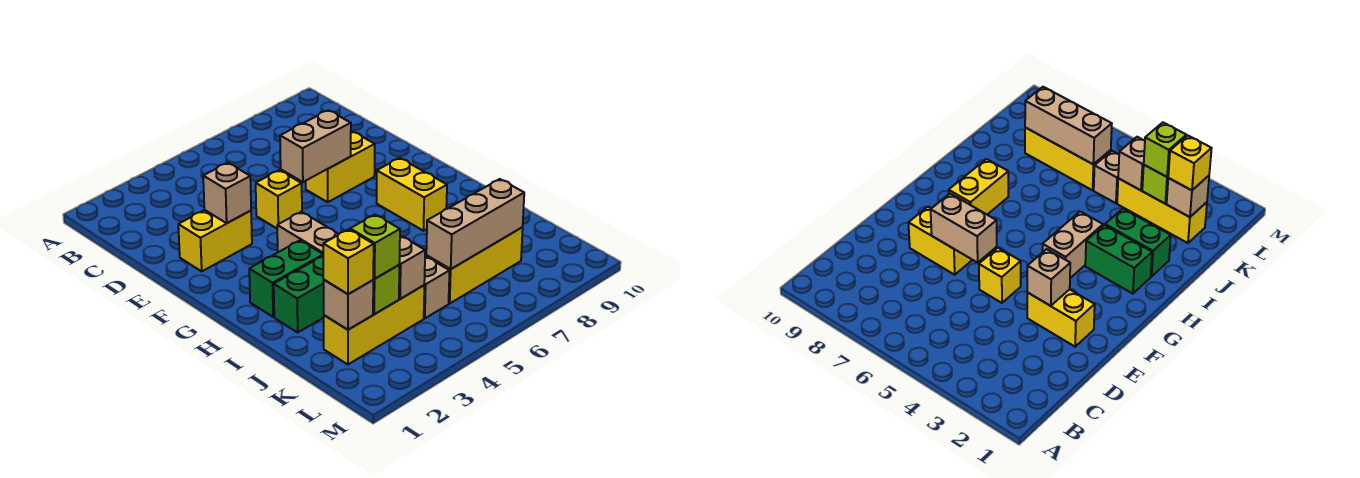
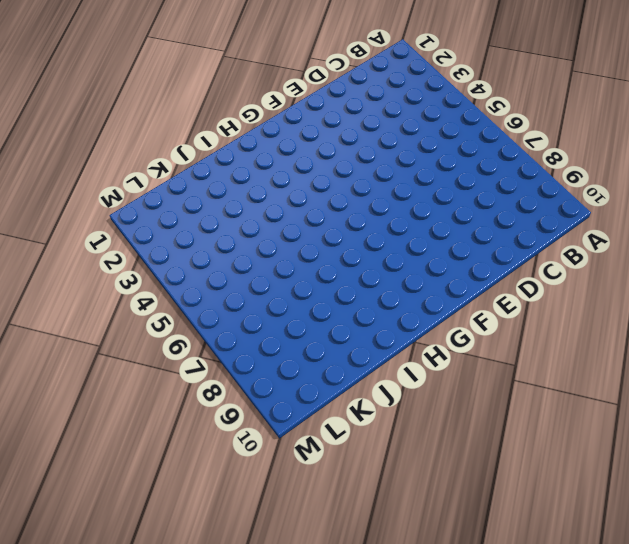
none -> yellow brick E2:E3 level 1
none -> yellow brick E5 level 1
none -> yellow brick E7:E8 level 1

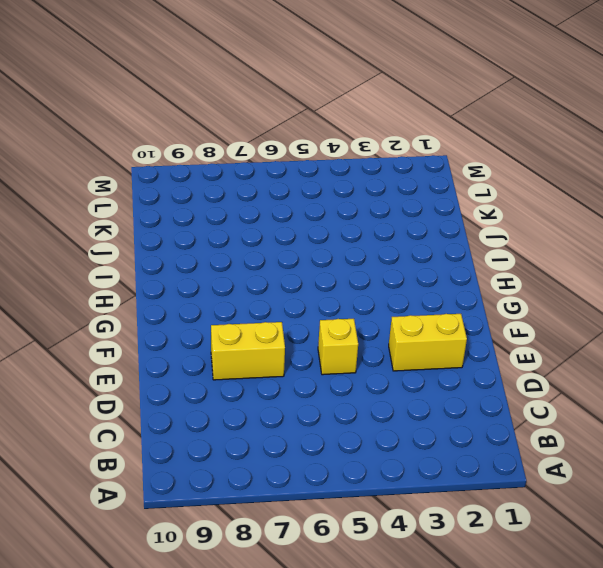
none -> tan brick G4:H4 level 1
none -> yellow brick G8:H8 level 1
none -> green brick H2:H3 level 1

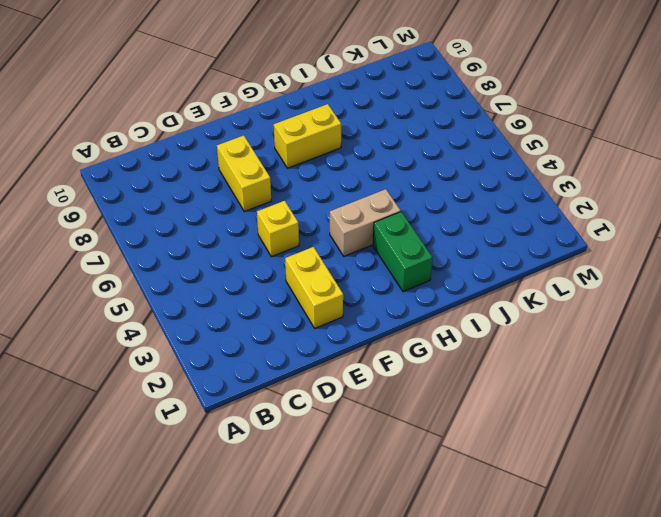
none -> green brick I2:I3 level 1
none -> yellow brick K2:K4 level 1
none -> tan brick K5 level 1

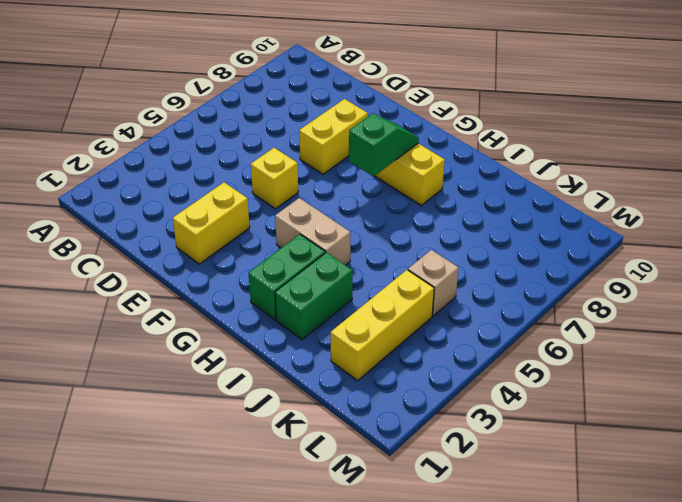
green slope G7:G8 level 2 top 7 -> none
none -> yellow brick K6:K8 level 1
none -> tan brick E3 level 2
none -> tan brick E6:E7 level 2

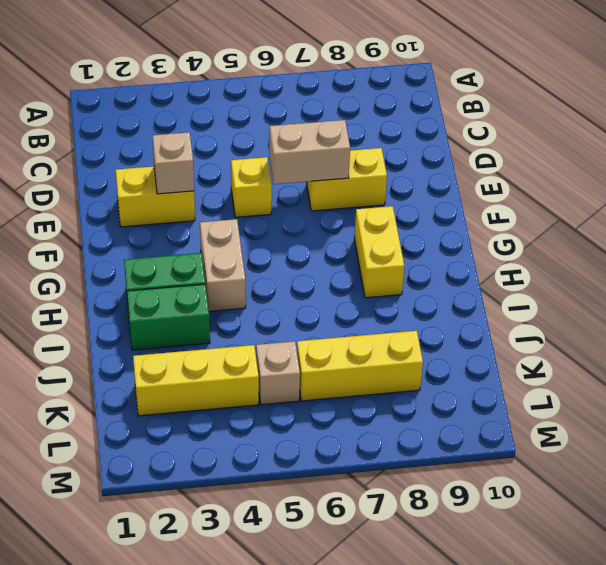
none -> tan brick K2 level 2
none -> lime brick K3 level 2
none -> tan brick K4 level 2

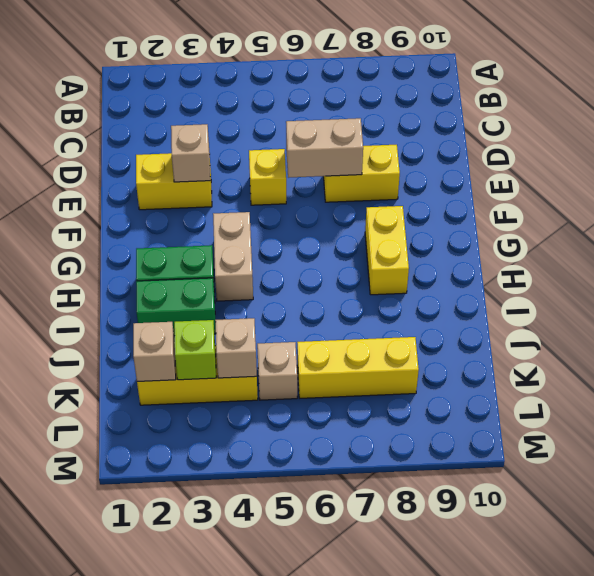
none -> tan brick K6:K8 level 2
none -> yellow brick K2 level 3
none -> lime brick K3 level 3

